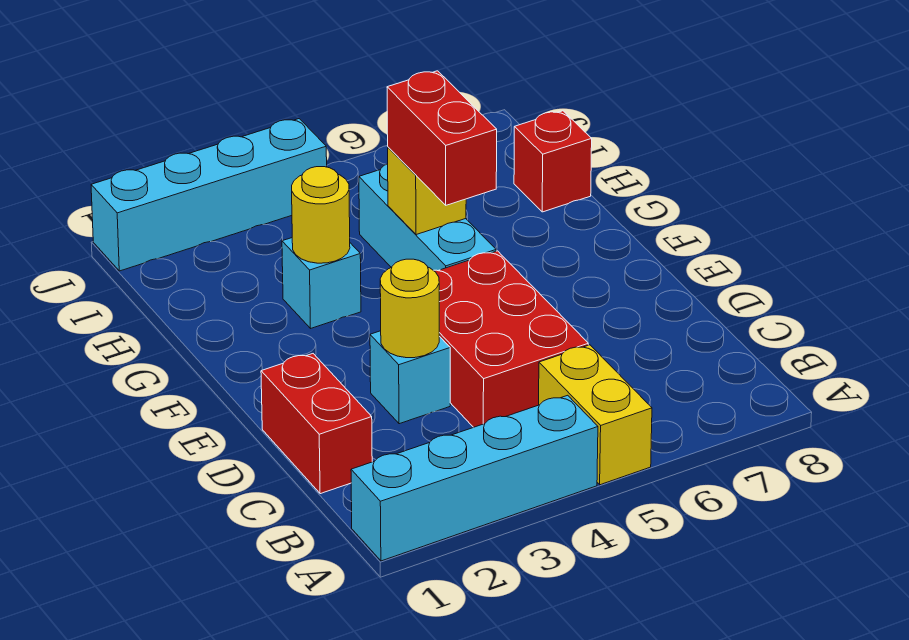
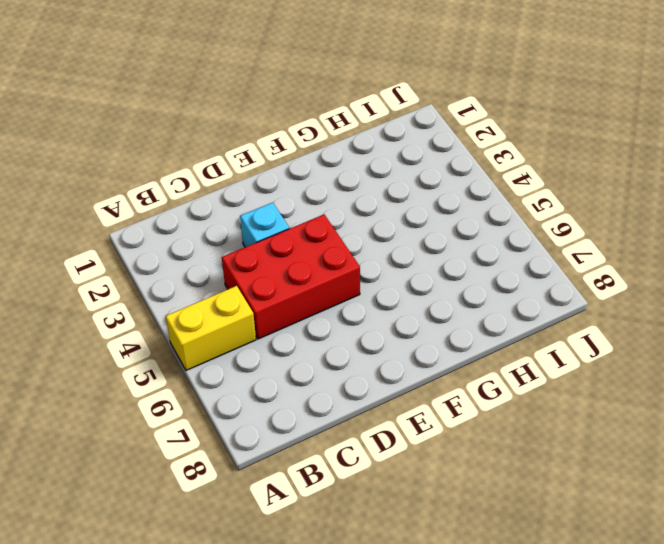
none -> cyan brick A1:A4 level 1
none -> red brick C1:D1 level 1
none -> cyan brick F5:H5 level 1

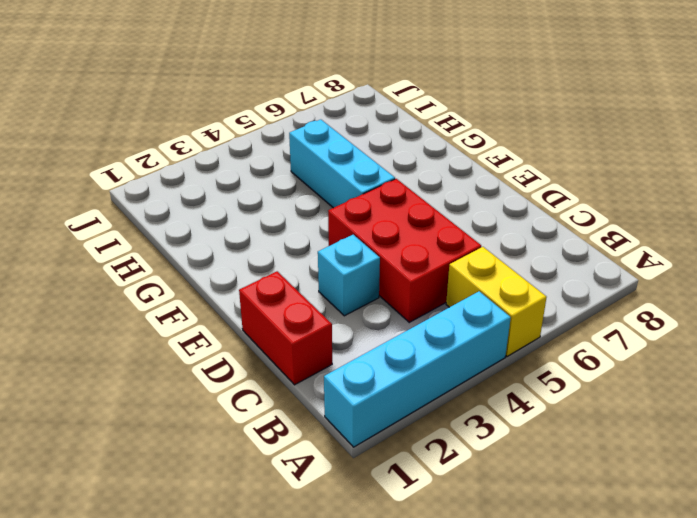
none -> cyan brick G3 level 1
none -> red brick H8 level 1
none -> cyan brick J1:J4 level 1

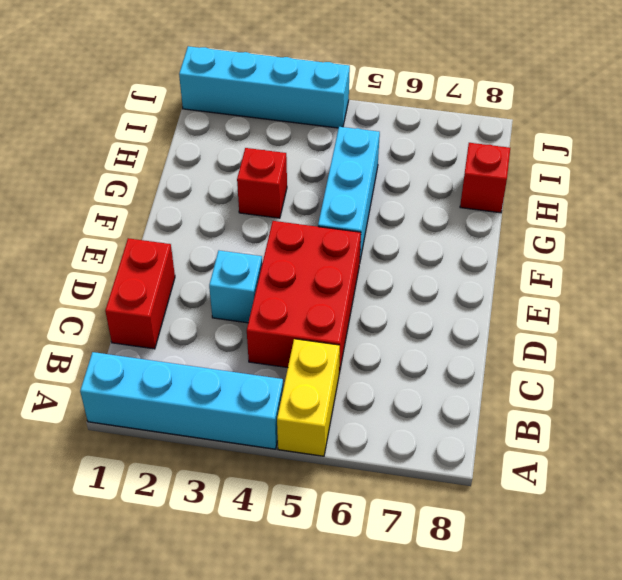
red brick G3 level 1 -> cyan brick G3 level 1
none -> yellow round brick D3 level 2
none -> yellow round brick G3 level 2
none -> yellow brick G5 level 2

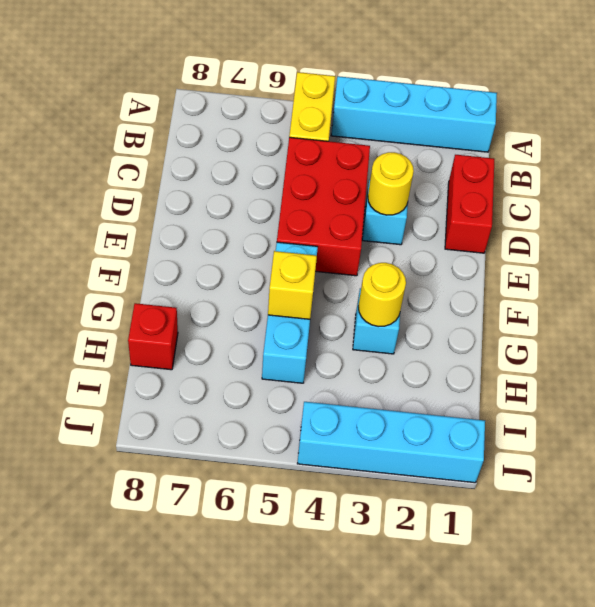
none -> red brick F5:G5 level 3

